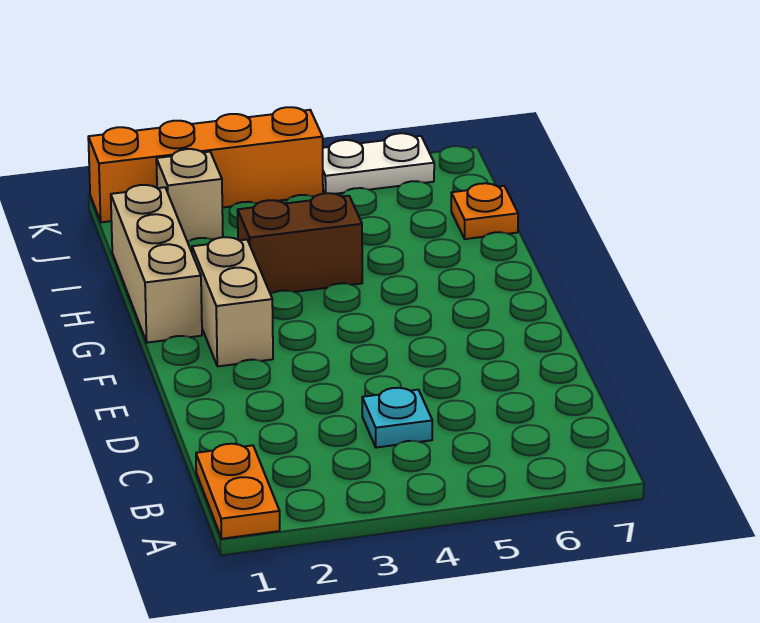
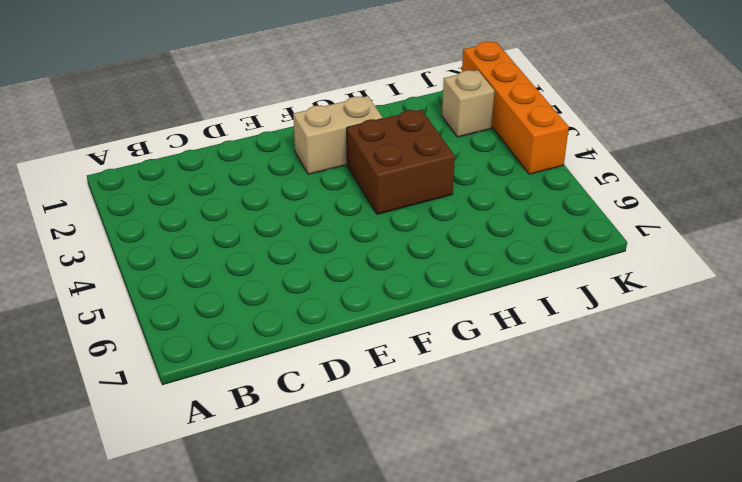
brown brick G3:H4 level 1 -> brown brick H3:H4 level 1
none -> orange plate A1:B1 level 1
none -> cyan plate C4 level 1

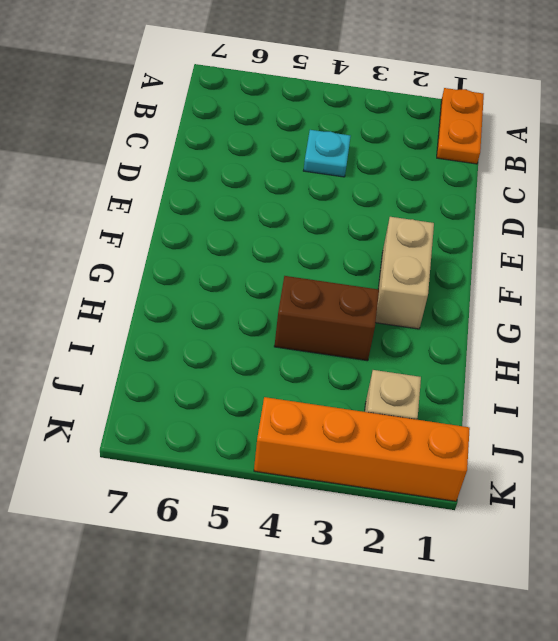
none -> tan brick G1:I1 level 1
none -> orange plate I7 level 1

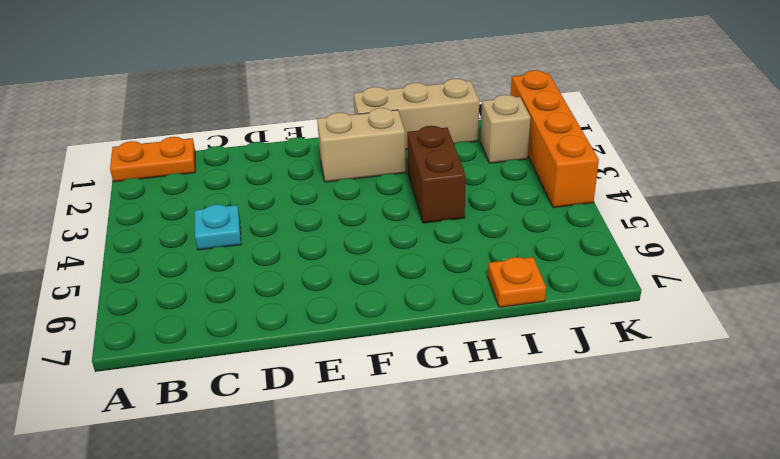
none -> white plate K5:K6 level 1

